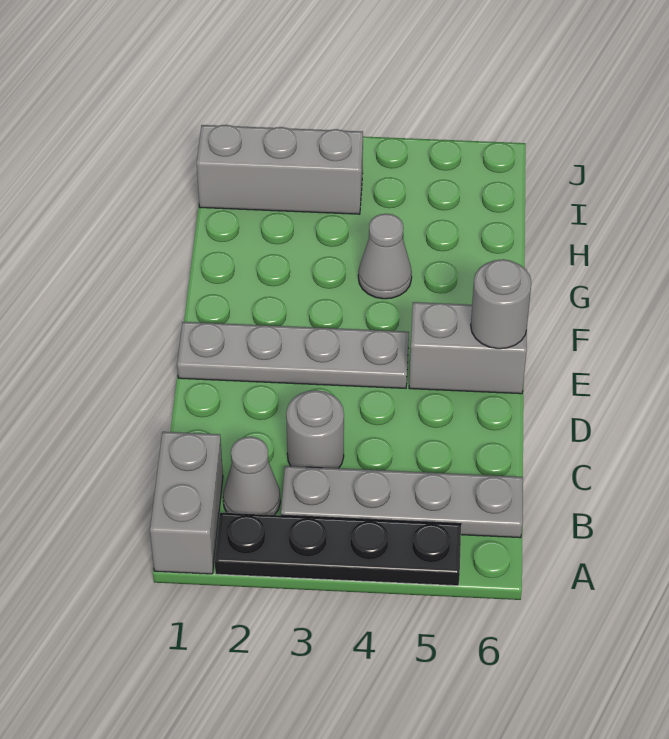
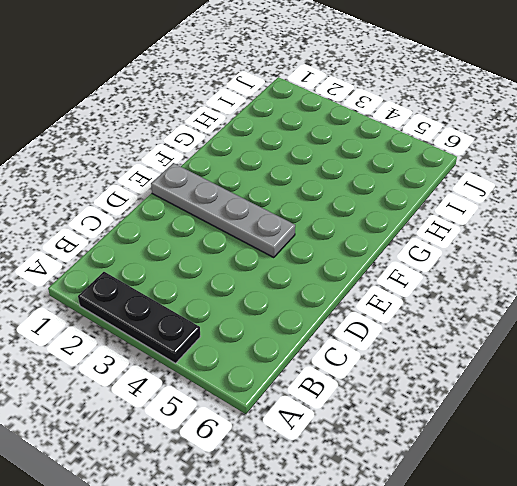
black plate A2:A4 level 1 -> black plate A2:A5 level 1
none -> grey brick A1:B1 level 1
none -> grey cone B2 level 1

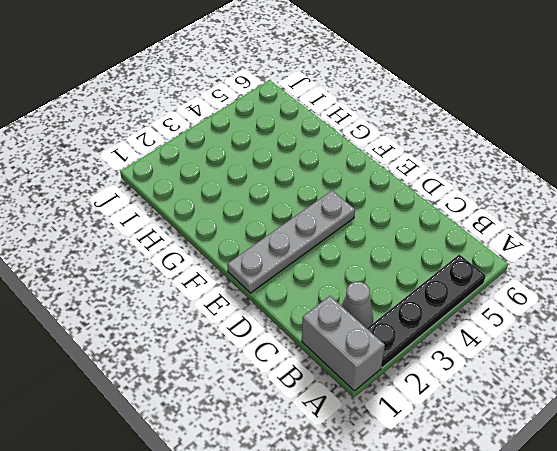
none -> grey plate B3:B6 level 1
none -> grey round brick C3 level 1

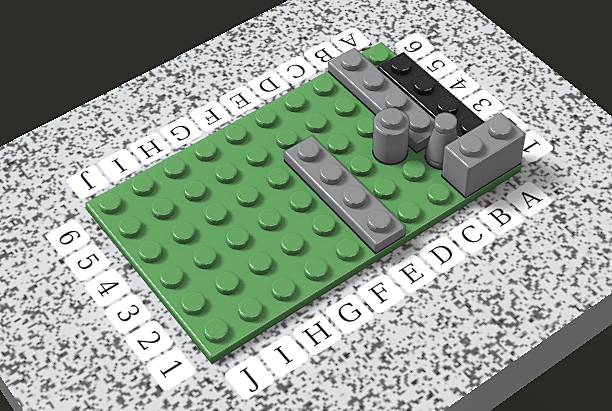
none -> grey brick E5:E6 level 1
none -> grey cone G4 level 1

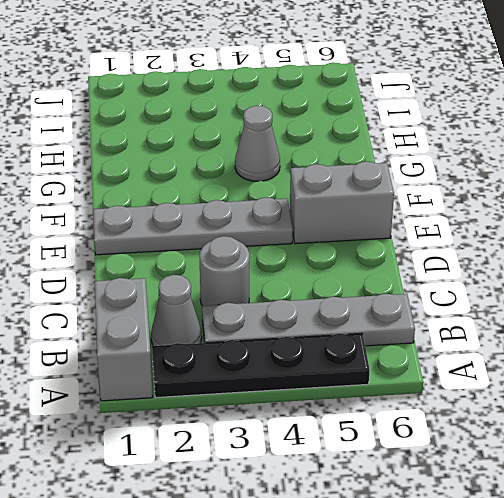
none -> grey brick I1:I3 level 1
none -> grey round brick E6 level 2

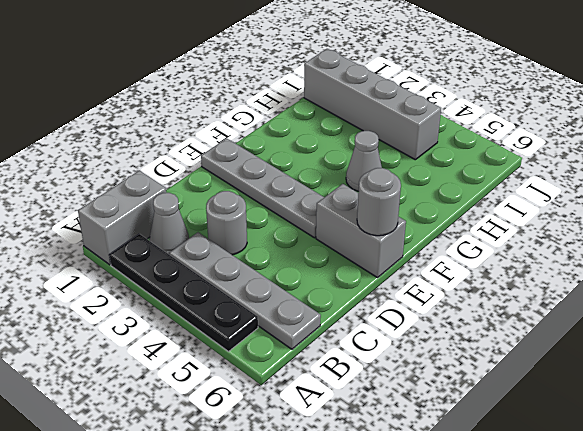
grey brick I1:I4 level 1 -> grey brick I1:I3 level 1

